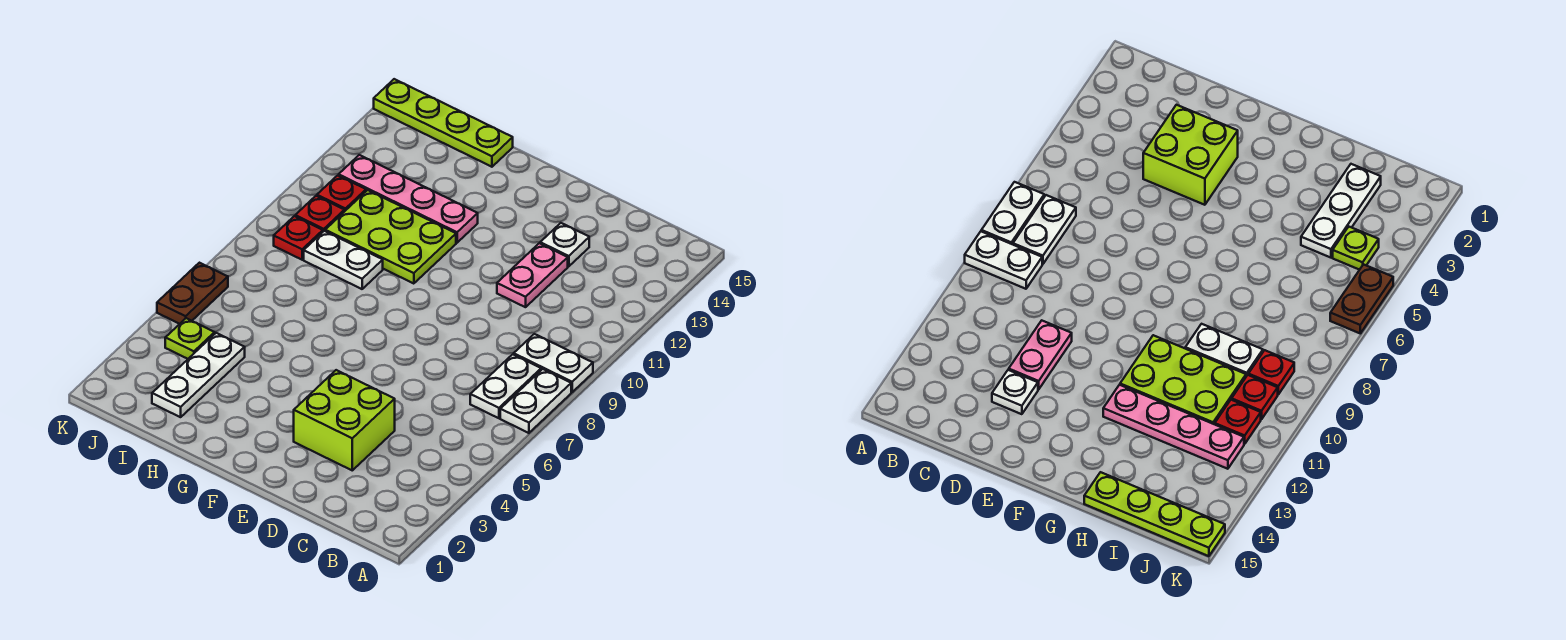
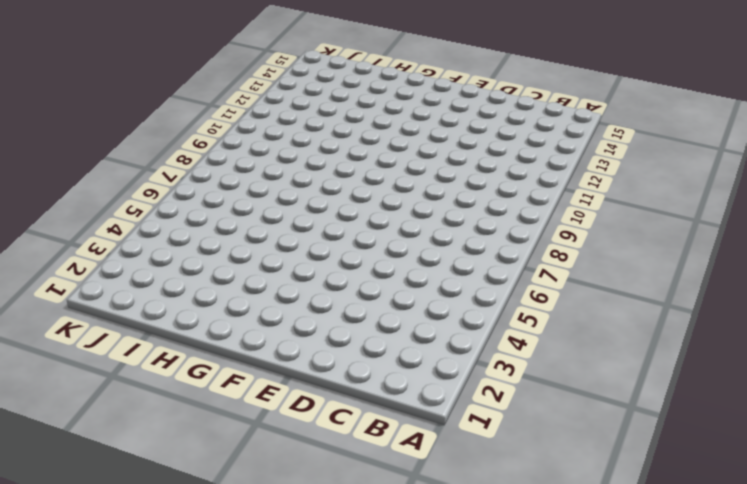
none -> white plate A7:A8 level 1
none -> white plate A9:B9 level 1
none -> white plate B7:B8 level 1

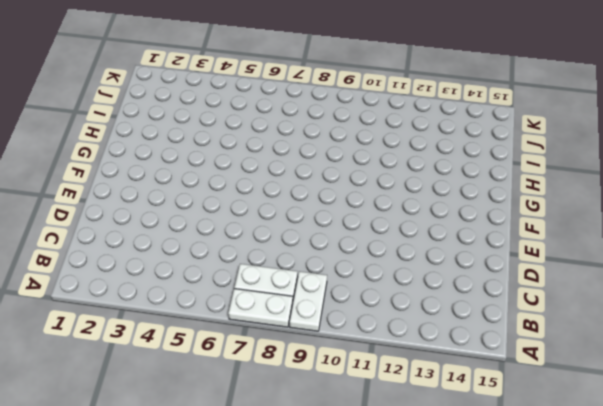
none -> lime brick D3:E4 level 1
none -> pink plate D11:D12 level 1
none -> white plate D13 level 1

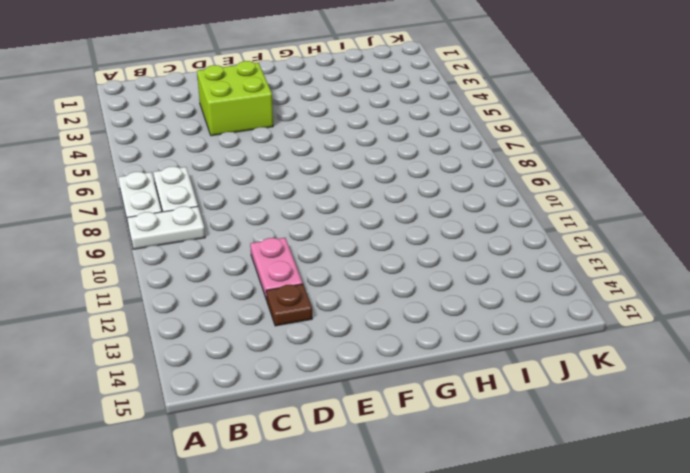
brown plate D13 level 1 -> white plate D13 level 1
none -> lime plate G10:I11 level 1
none -> pink plate G12:J12 level 1
none -> white plate H9:I9 level 1

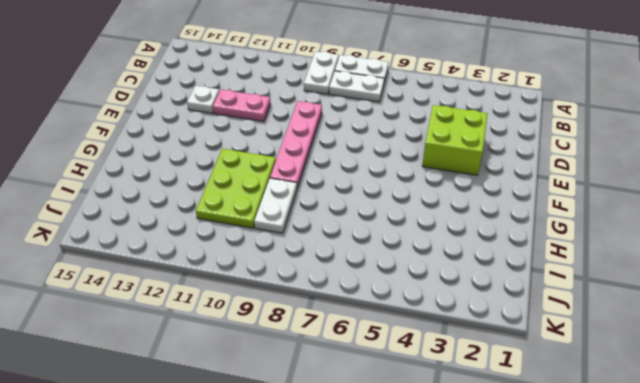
pink plate D9:G9 level 1 -> pink plate G12:J12 level 1
none -> lime plate H15:K15 level 1
none -> white plate I2:I4 level 1
none -> lime plate J4 level 1

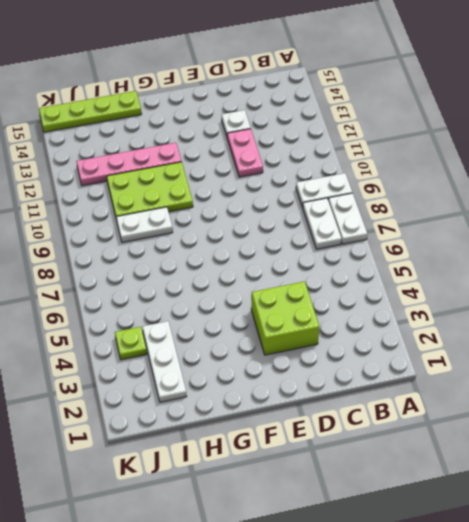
none -> red plate J9 level 1
none -> red plate J10 level 1
none -> red plate J11 level 1

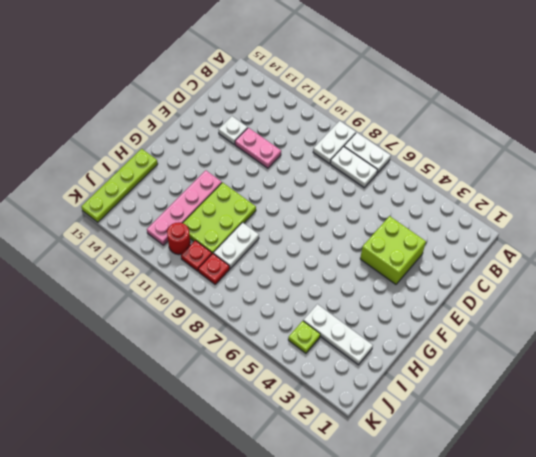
red round brick J11 level 1 -> red plate J11 level 1
none -> brown plate K5:K6 level 1

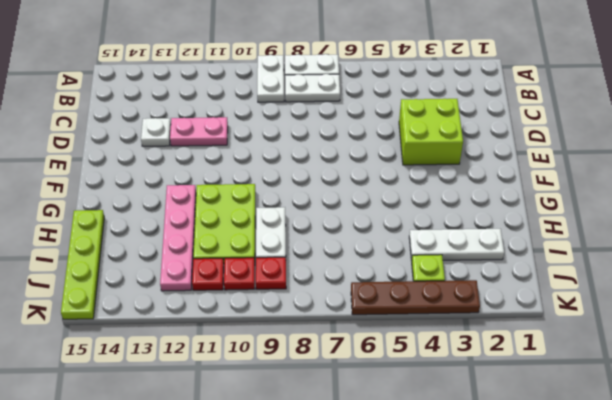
brown plate K3:K6 level 1 -> brown plate K5:K6 level 1

